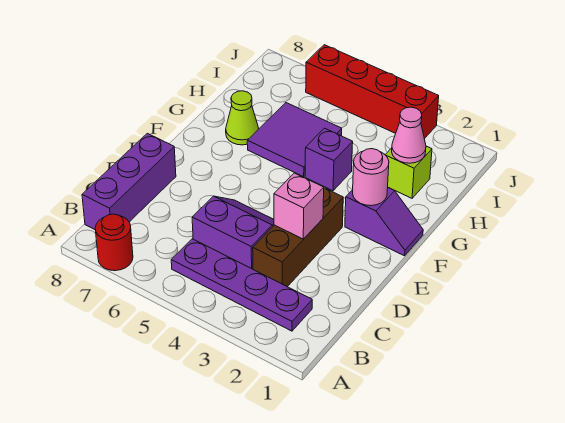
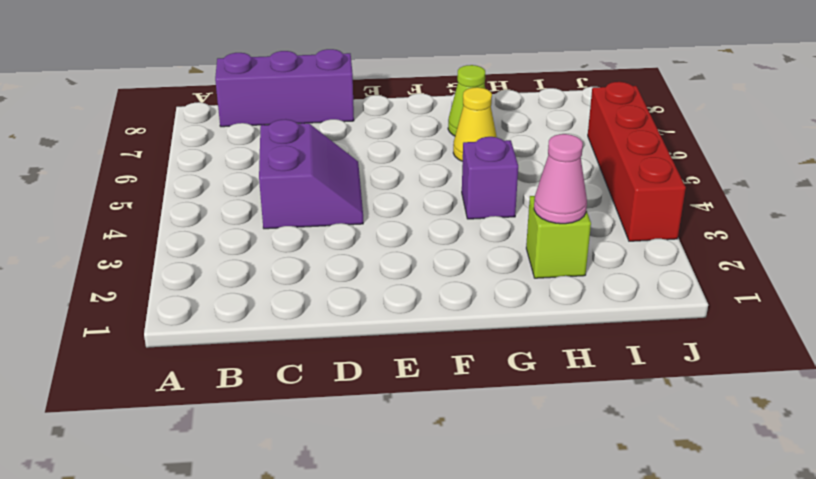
yellow cone G6 level 1 -> purple tile G5:H6 level 1
none -> red round brick A7 level 1
none -> purple plate B2:B5 level 1
none -> brown brick C3:E3 level 1

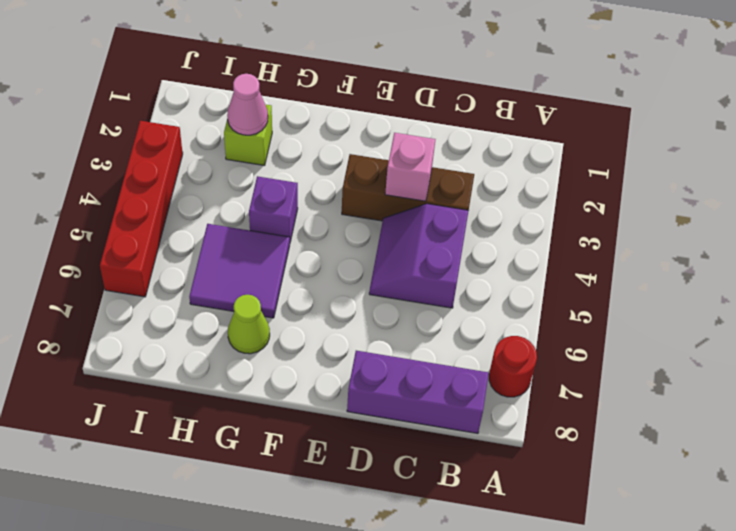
none -> purple plate B2:B5 level 1
none -> purple slope F1:F2 level 1 top 2
none -> pink round brick F2 level 2

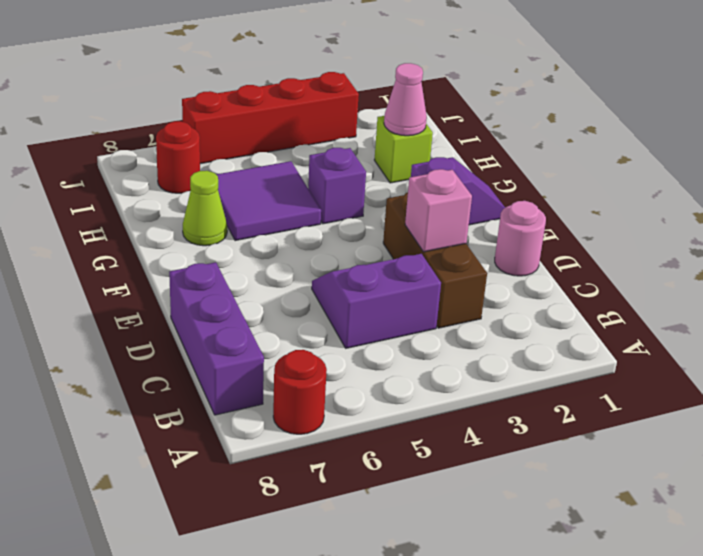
pink round brick D1 level 1 -> pink round brick F2 level 2
red round brick I7 level 1 -> none
none -> purple plate B2:B5 level 1

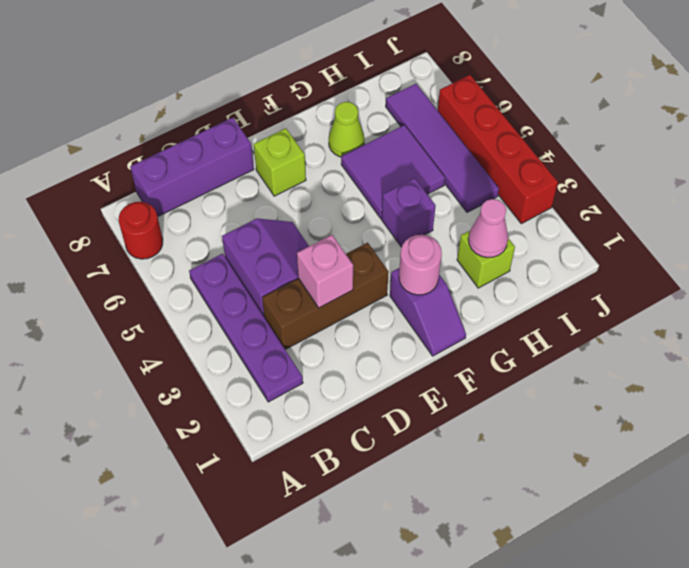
lime brick E7 level 1 -> none
purple tile I4:I7 level 1 -> none

